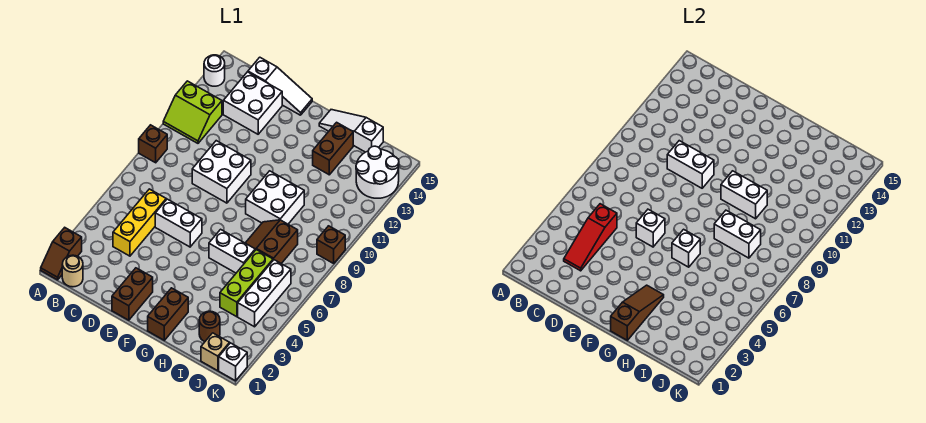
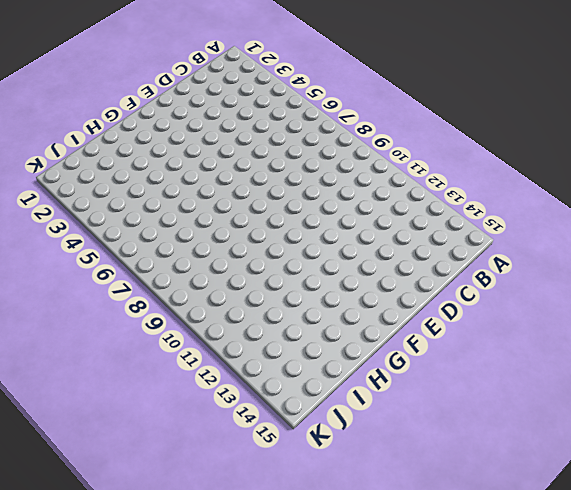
none -> brown slope A1:A2 level 1 top 2
none -> brown brick A9 level 1
none -> lime slope A11:B12 level 1 top 12
none -> white round brick A14 level 1

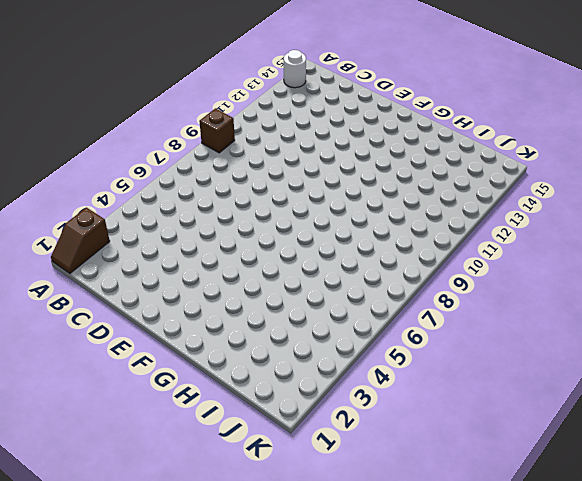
none -> lime slope A11:B12 level 1 top 12
none -> tan round brick B1 level 1
none -> yellow brick C4:C6 level 1
none -> white brick C13:D14 level 1

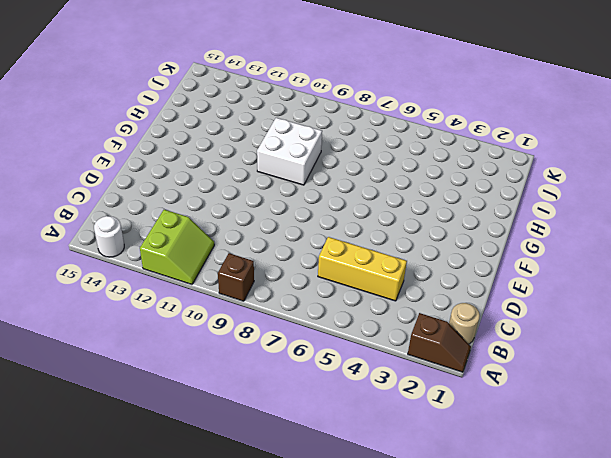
none -> white brick C13:D14 level 1
none -> white slope C15:E15 level 1 top C
none -> white brick D6:E6 level 1
none -> white brick D9:E10 level 1

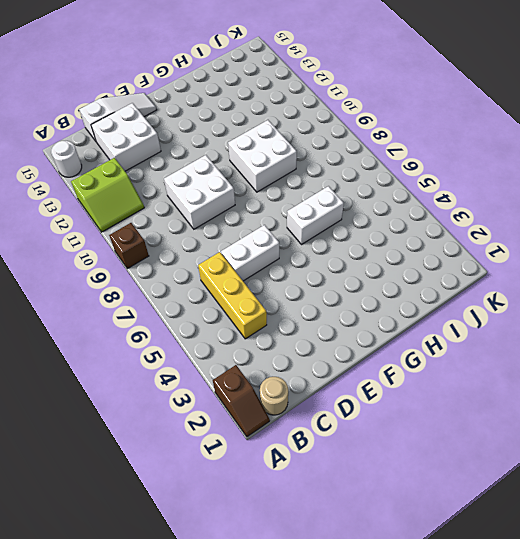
none -> brown brick E1:E2 level 1
none -> brown brick G1:G2 level 1
none -> white slope G15:I15 level 1 top I
none -> brown slope H7:I8 level 1 top I

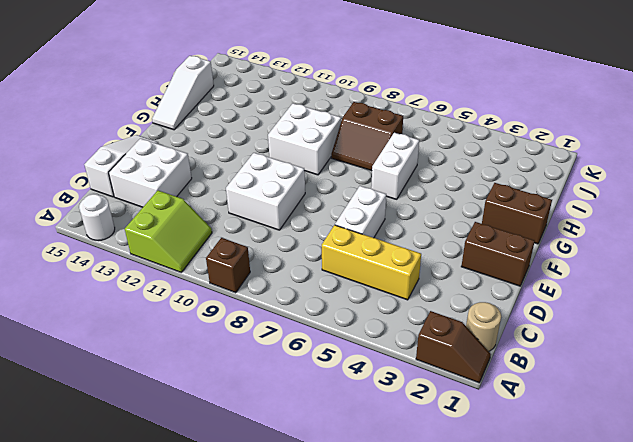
none -> brown brick H13:H14 level 1
none -> brown round brick I2 level 1
none -> lime brick I4:I6 level 1
none -> tan brick J1 level 1

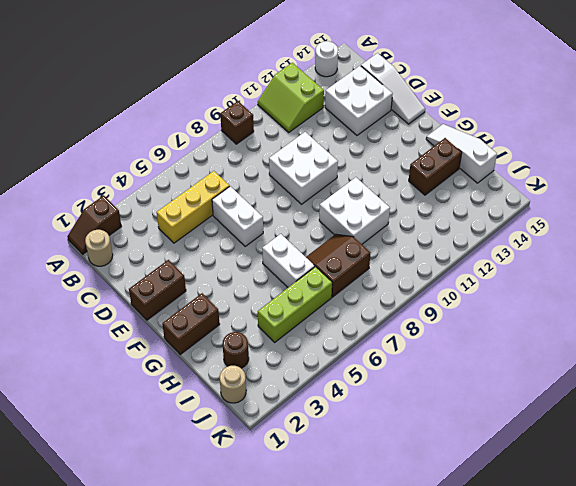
tan round brick J1 level 1 -> tan brick J1 level 1
none -> white brick J4:J6 level 1
none -> white round brick J13:K14 level 1
none -> white brick K1 level 1
none -> brown brick K9 level 1

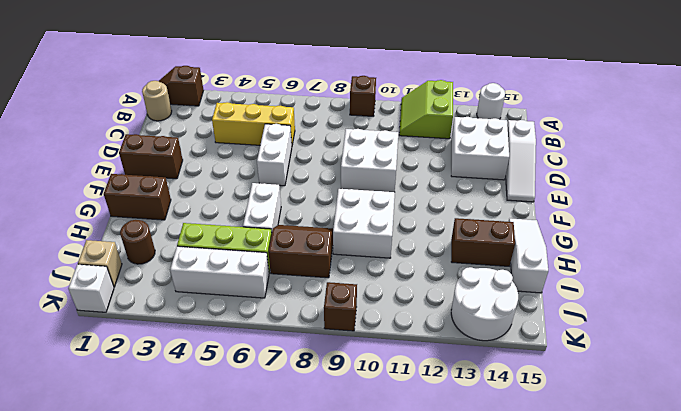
none -> red slope C3:C5 level 2 top 5
none -> white brick D10:E10 level 2
none -> white brick E6 level 2
none -> brown slope G1:G3 level 2 top 1

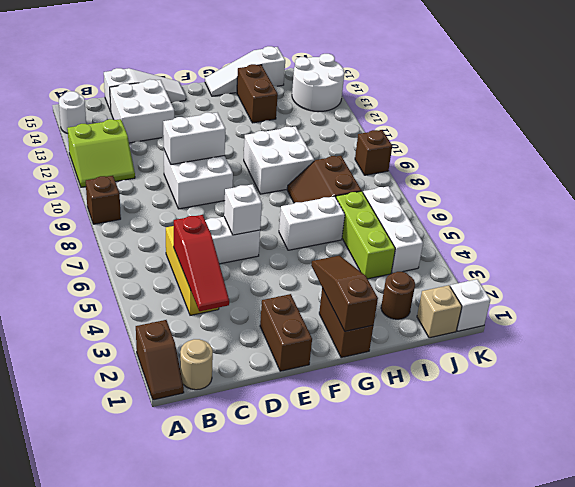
none -> white brick G6 level 2
none -> white brick G10:H10 level 2
none -> white brick H8:I8 level 2

